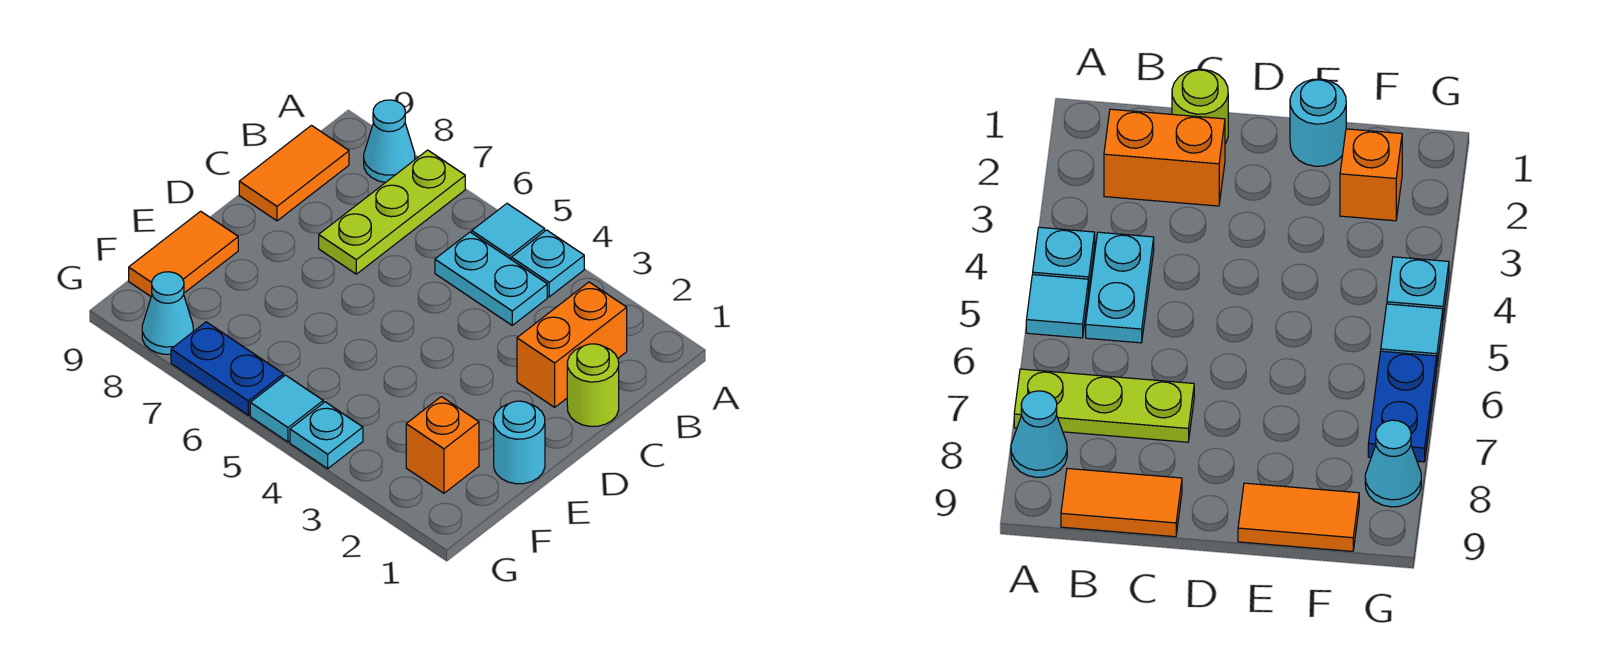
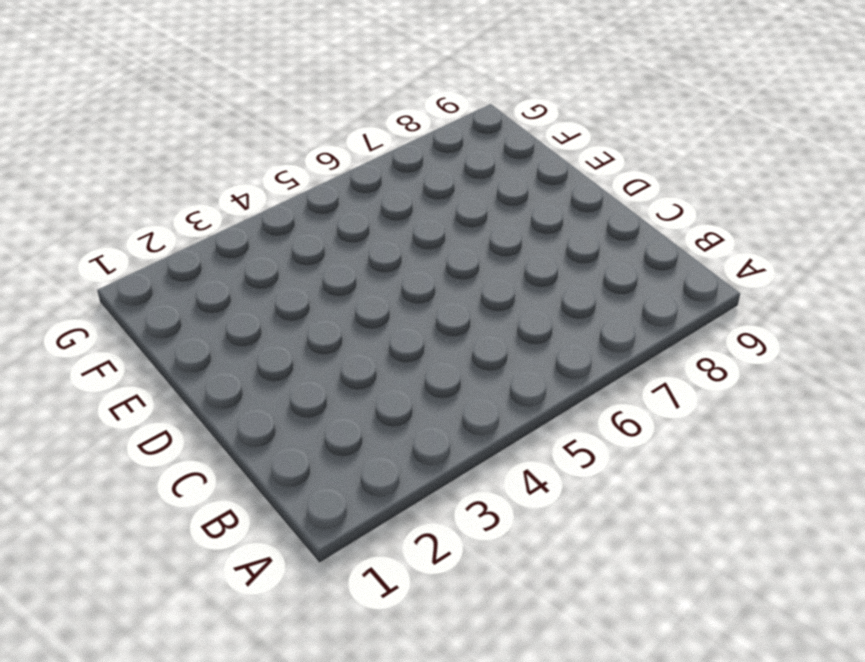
none -> cyan plate A4 level 1
none -> cyan tile A5 level 1
none -> lime plate A7:C7 level 1

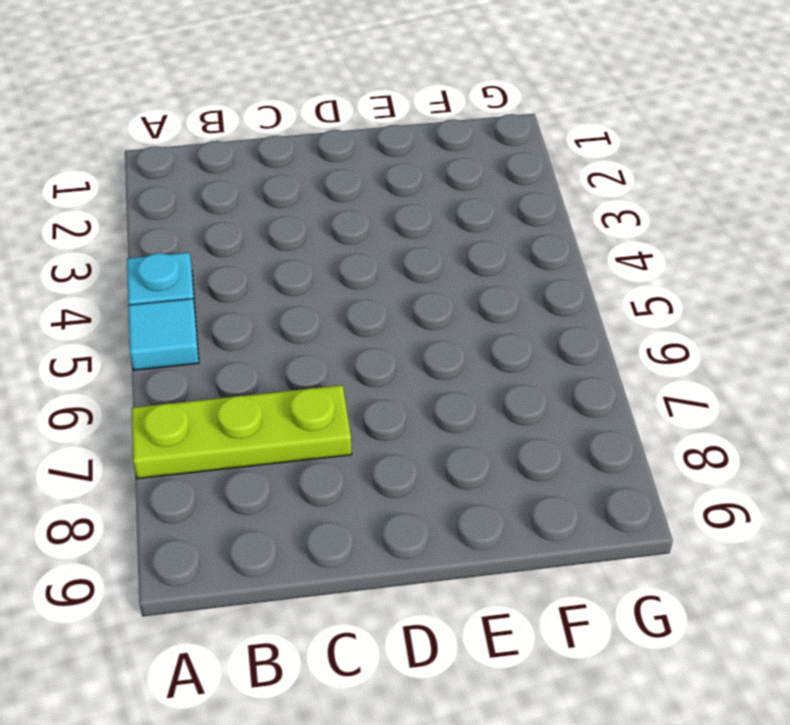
none -> cyan cone A8 level 1
none -> orange brick B2:C2 level 1
none -> cyan plate B4:B5 level 1

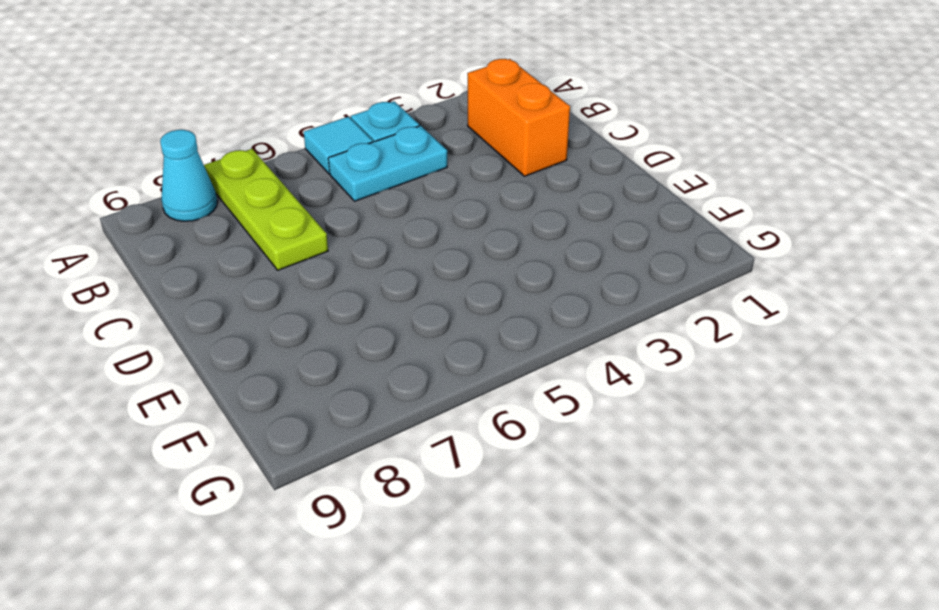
none -> orange tile B9:C9 level 1
none -> lime round brick C1 level 1
none -> cyan round brick E1 level 1

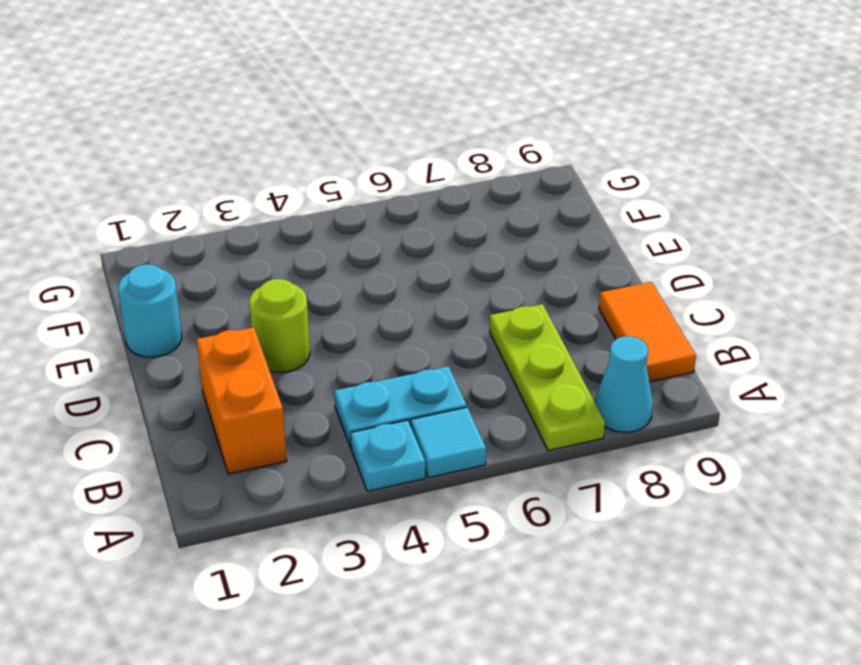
lime round brick D3 level 1 -> lime round brick C1 level 1
none -> orange tile E9:F9 level 1
none -> orange brick F2 level 1
none -> cyan plate G4 level 1

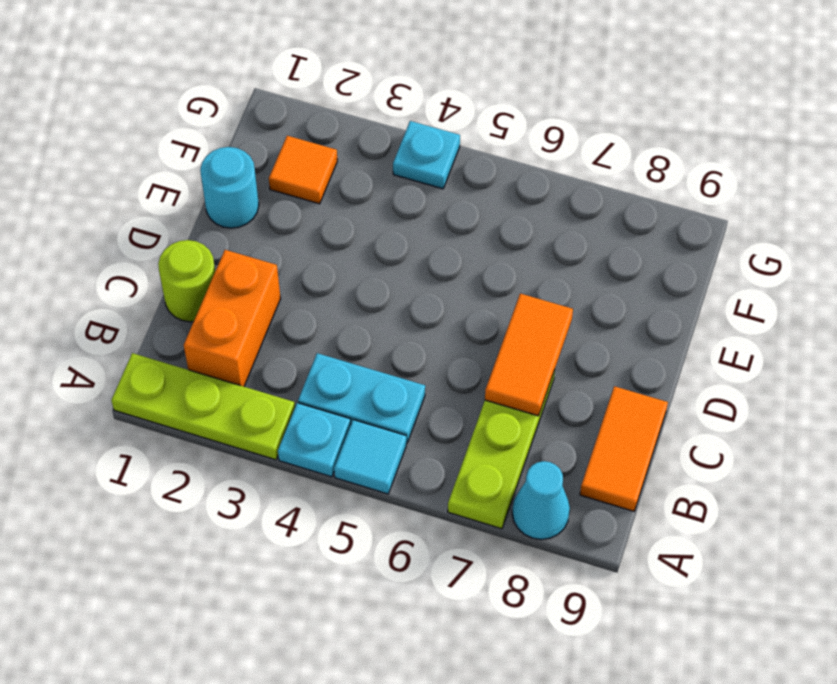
lime plate A1:A3 level 1 -> none
orange tile C7:D7 level 2 -> orange tile E9:F9 level 1
orange tile F2 level 1 -> orange brick F2 level 1
none -> cyan tile G5 level 1
none -> blue plate G6:G7 level 1
none -> cyan cone G8 level 1

